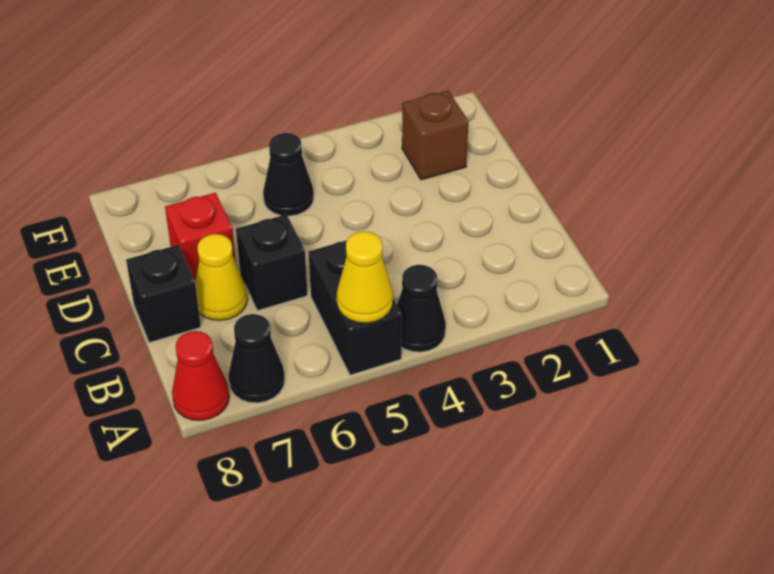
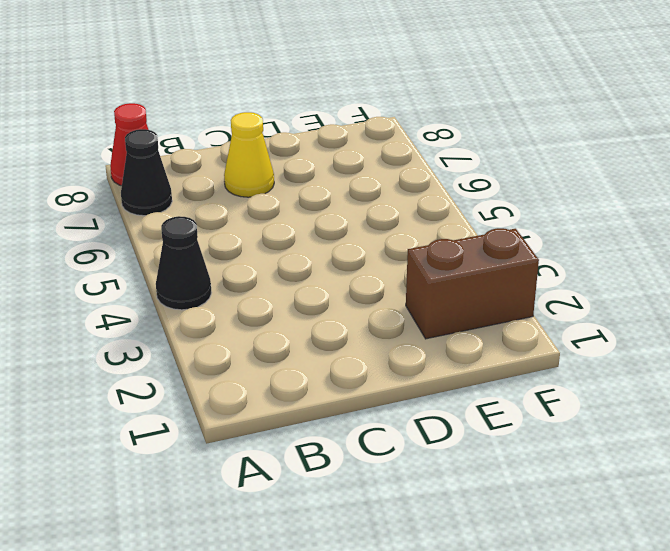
brown brick E2:F2 level 1 -> brown brick E2 level 1
none -> black brick A5:B5 level 1
none -> black brick C6 level 1

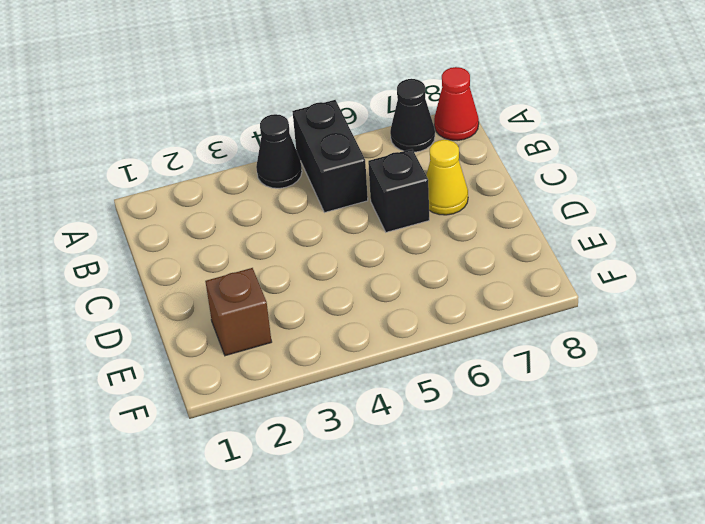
none -> black brick C8 level 1
none -> red brick D7 level 1

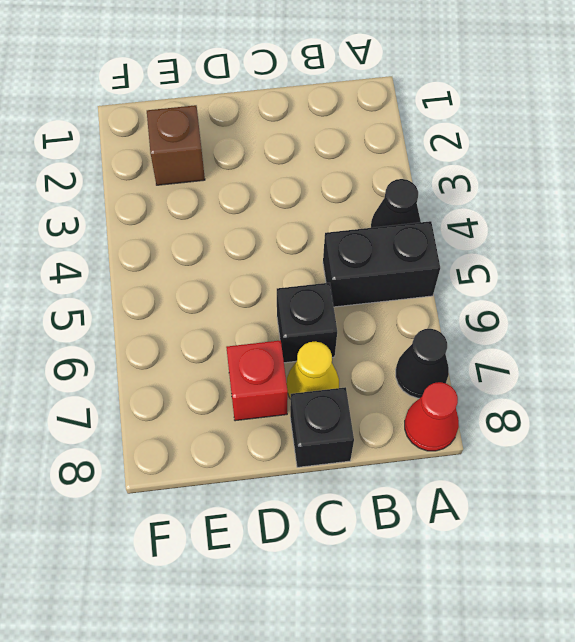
none -> black cone E5 level 1
none -> yellow cone A5 level 2

